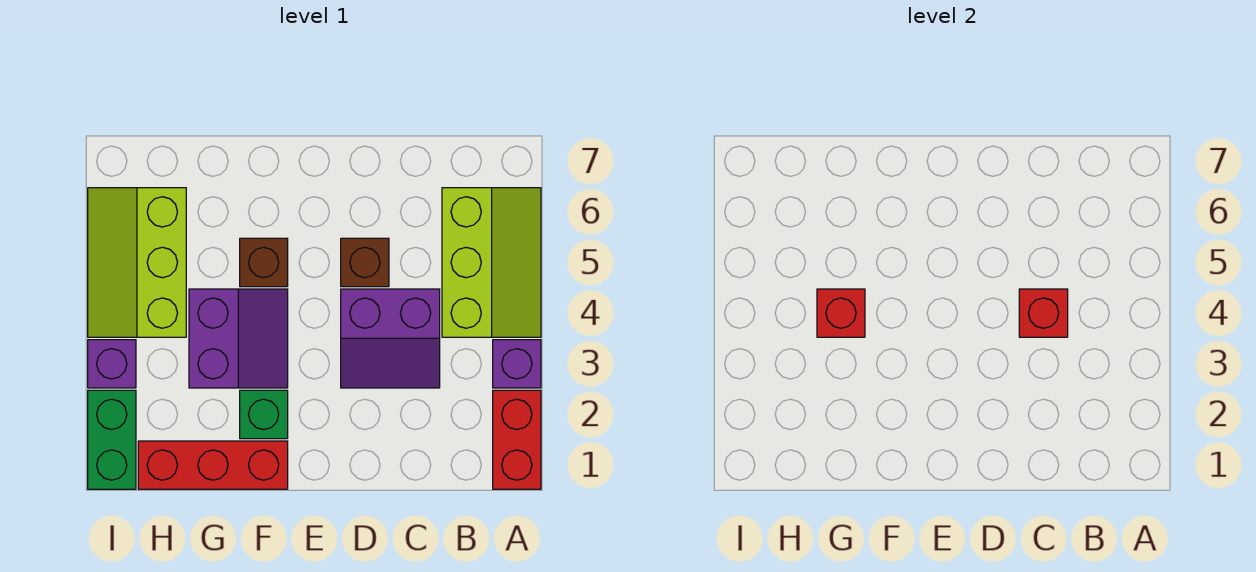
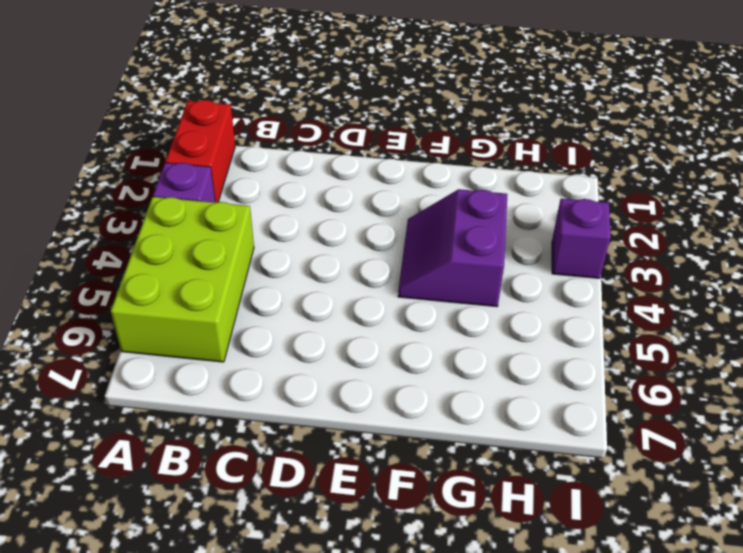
lime brick A4:B6 level 1 -> lime slope A4:B6 level 1 top B
none -> purple slope C3:D4 level 1 top 4
none -> brown brick D5 level 1
none -> red brick F1:H1 level 1

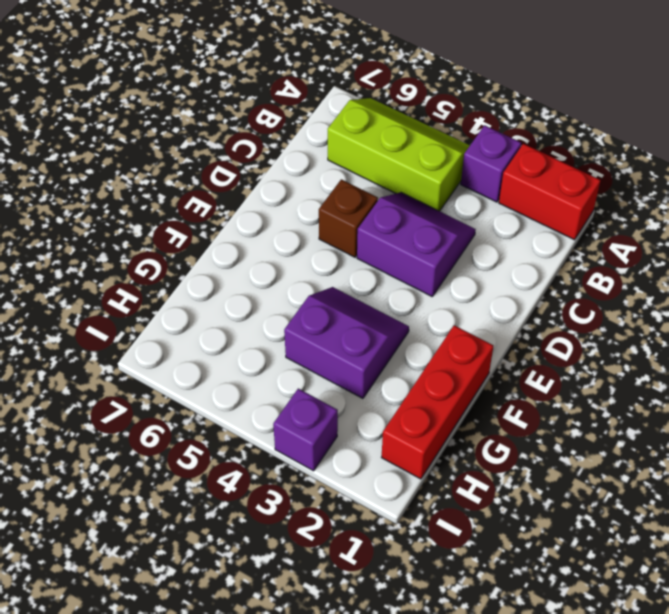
purple slope C3:D4 level 1 top D -> purple slope C3:D4 level 1 top 4
none -> green brick F2 level 1
none -> brown brick F5 level 1
none -> lime slope H4:I6 level 1 top H

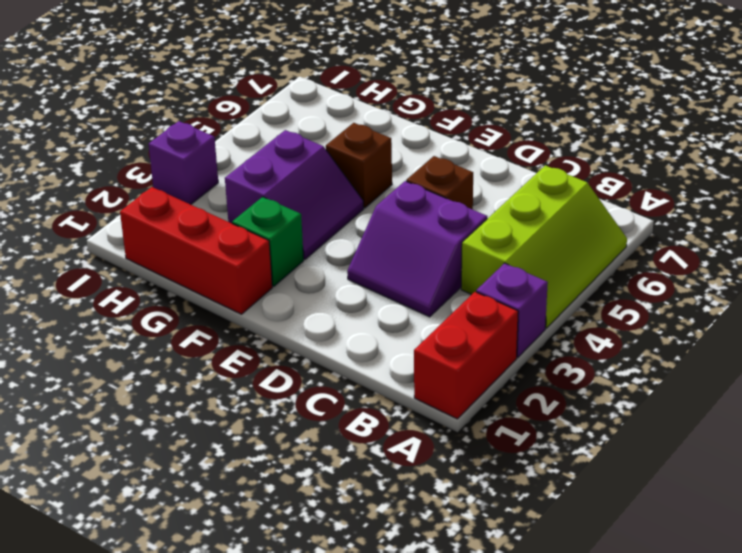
none -> lime slope H4:I6 level 1 top H
none -> green brick I1:I2 level 1
none -> red brick C4 level 2

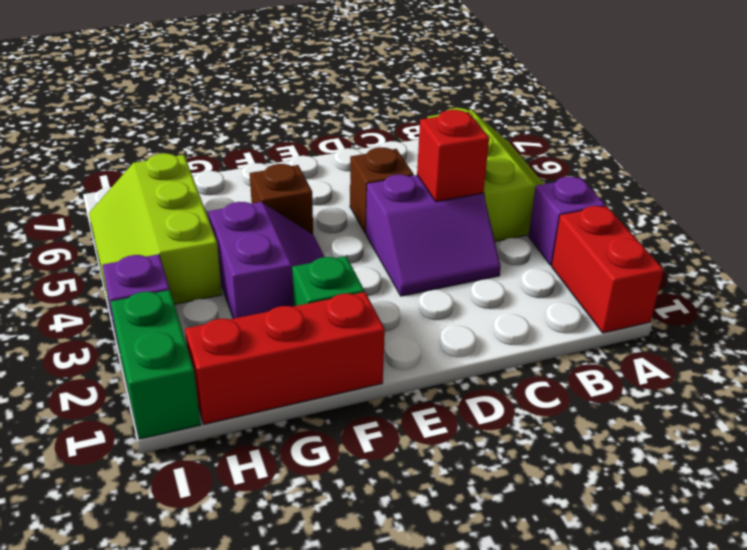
none -> red brick G4 level 2

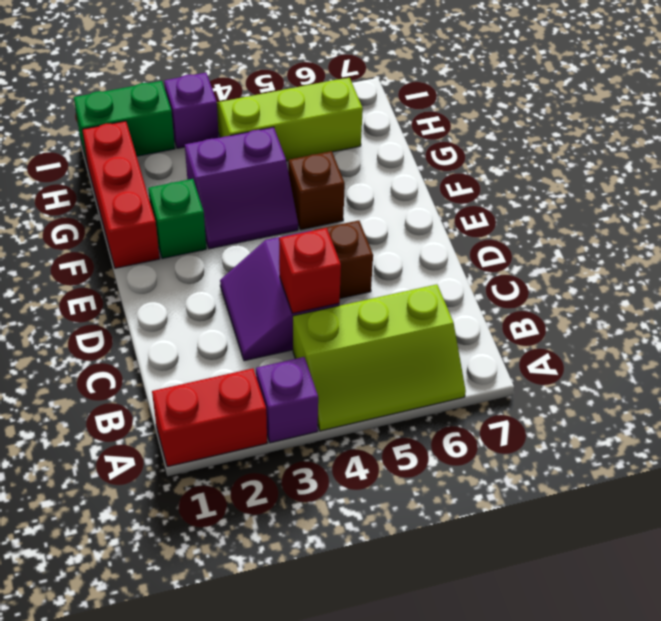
none -> red brick G4 level 2

